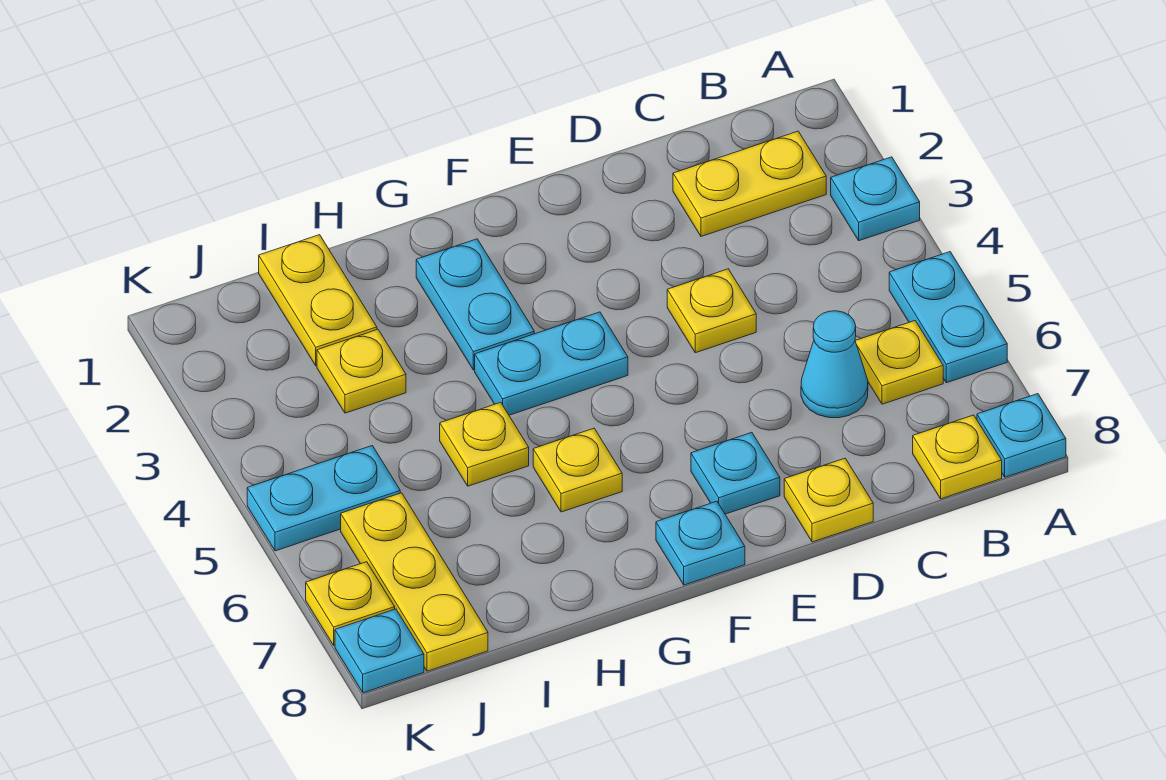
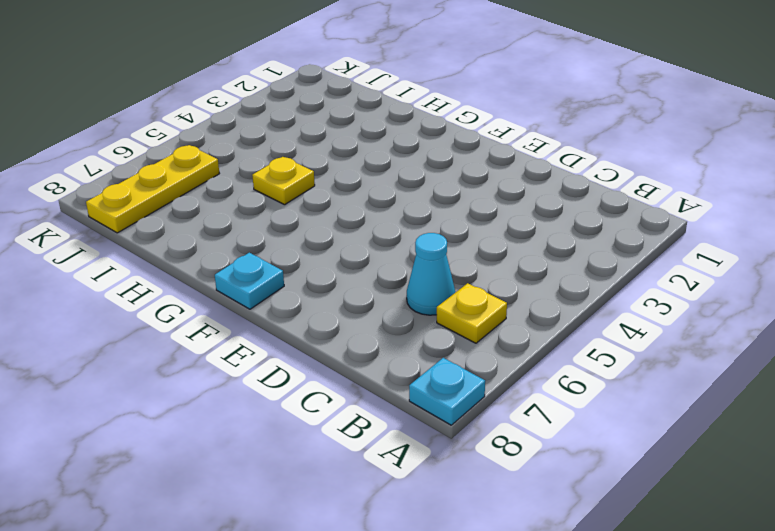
none -> cyan plate A3 level 1
none -> cyan plate A5:A6 level 1
none -> yellow plate B2:C2 level 1

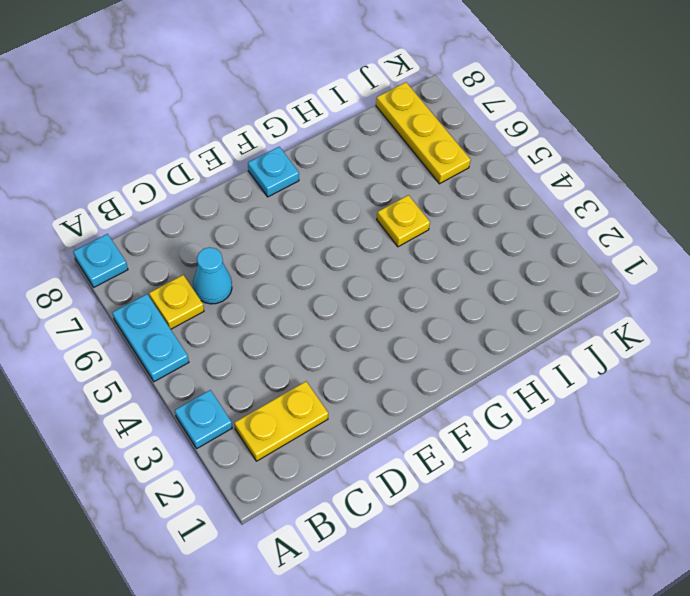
none -> yellow plate B8 level 1
none -> yellow plate D4 level 1
none -> yellow plate D8 level 1

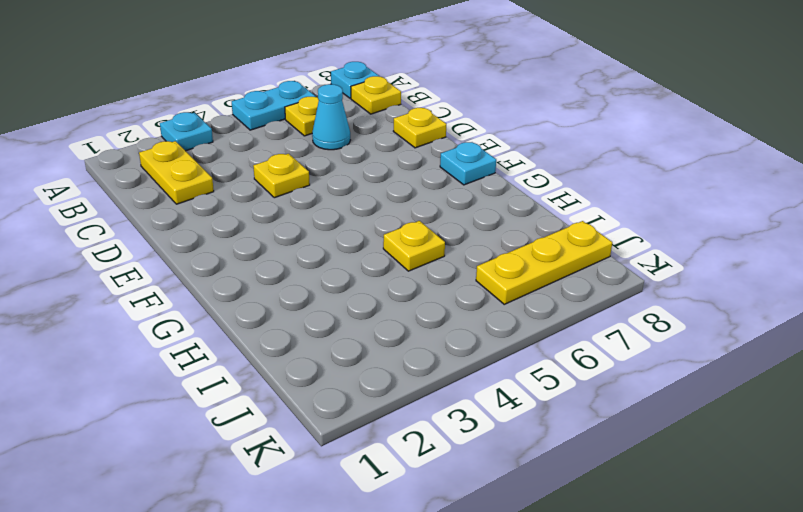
none -> cyan plate E7 level 1
none -> cyan plate F4:G4 level 1
none -> cyan plate G2:G3 level 1

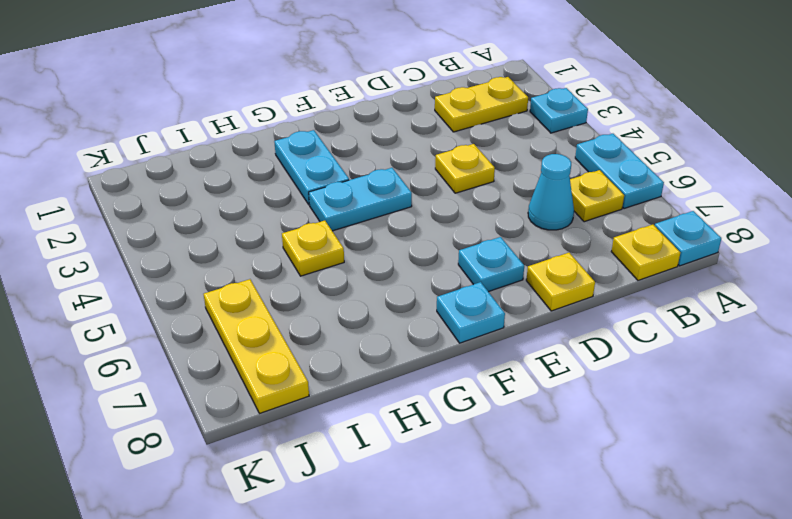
none -> yellow plate G6 level 1
none -> yellow plate I1:I2 level 1
none -> yellow plate I3 level 1

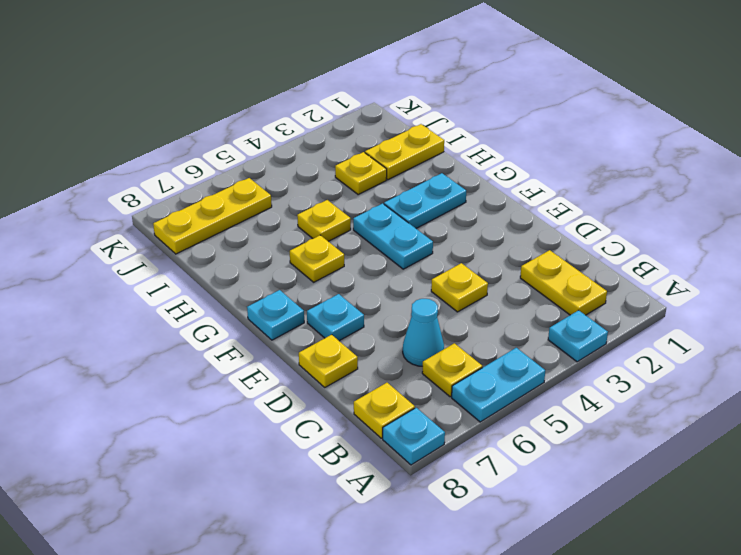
none -> cyan plate J5:K5 level 1
none -> yellow plate K7 level 1
none -> cyan plate K8 level 1

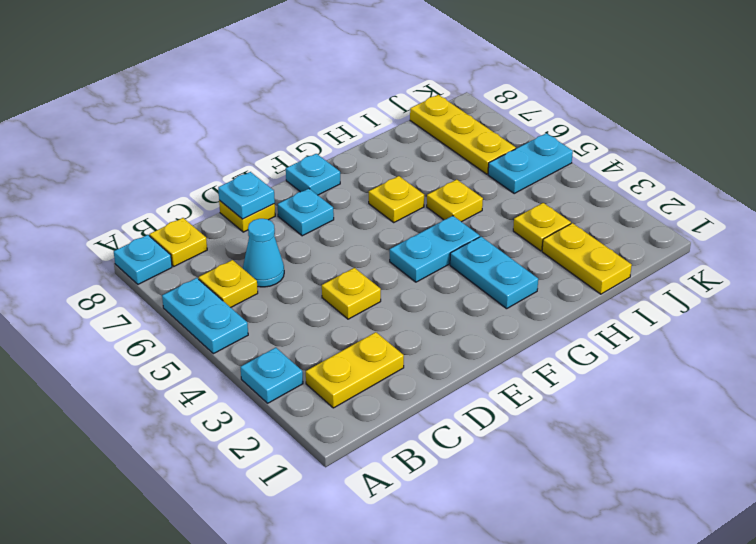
cyan plate D8 level 2 -> cyan plate K8 level 1
none -> yellow plate K7 level 1

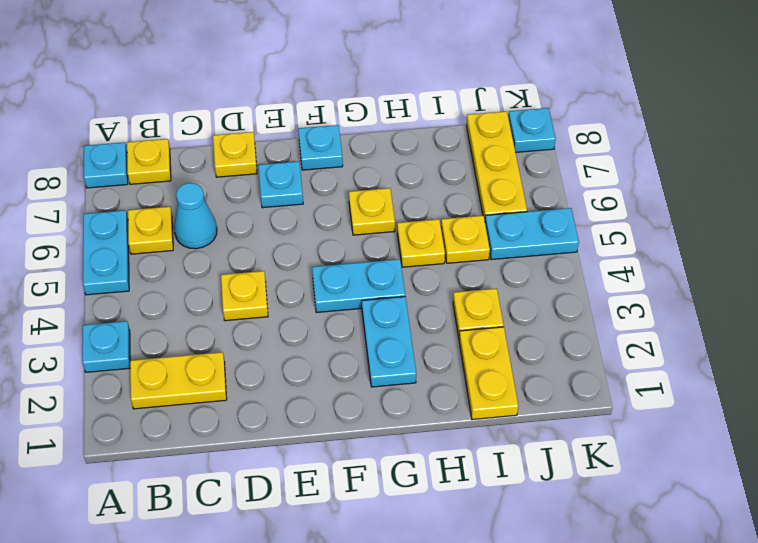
yellow plate I5 level 1 -> yellow plate K7 level 1

